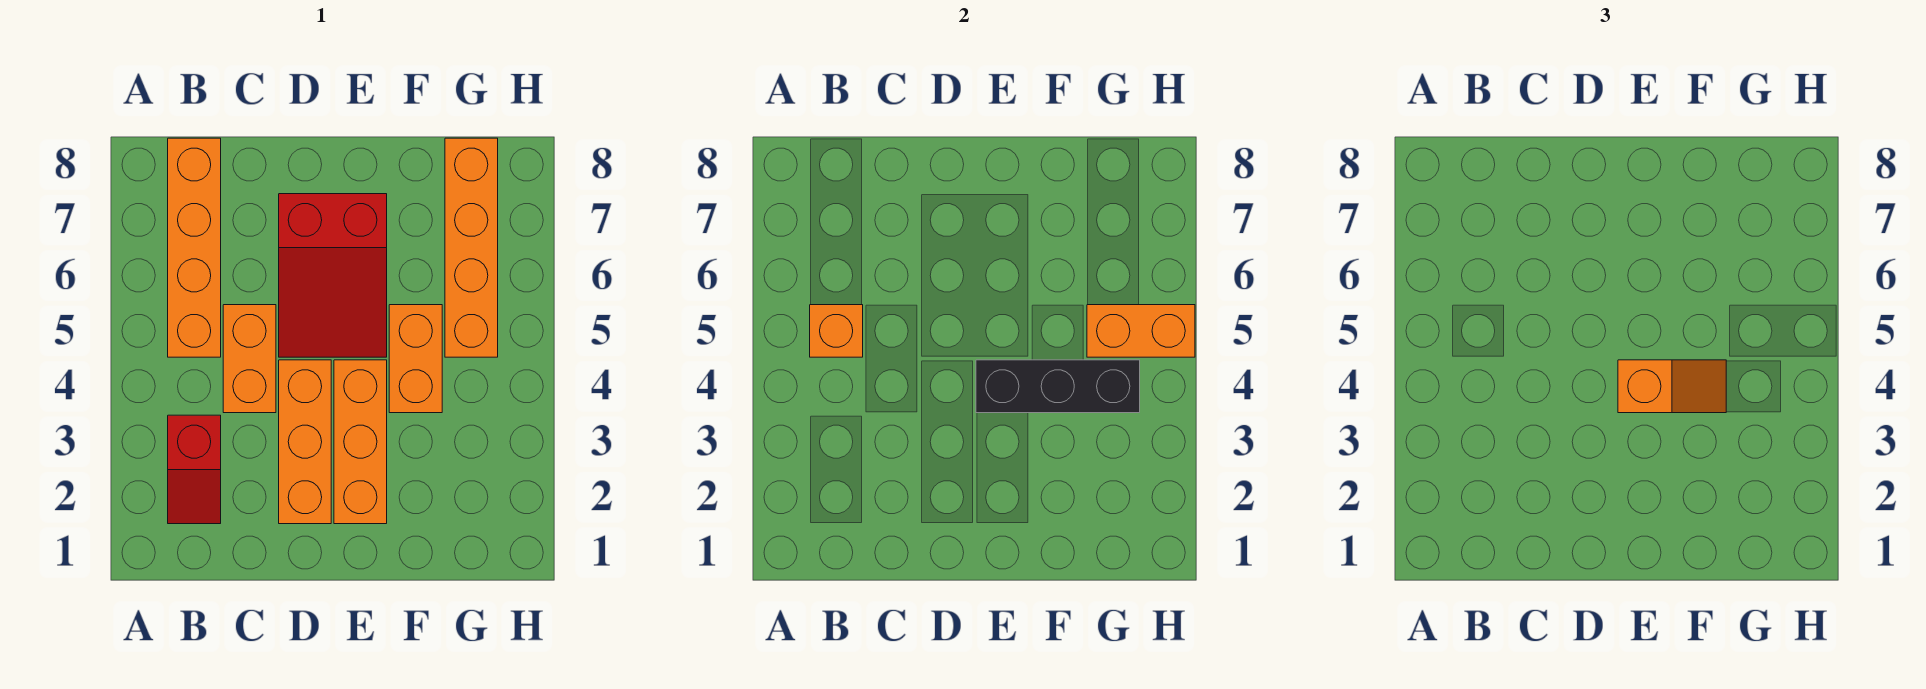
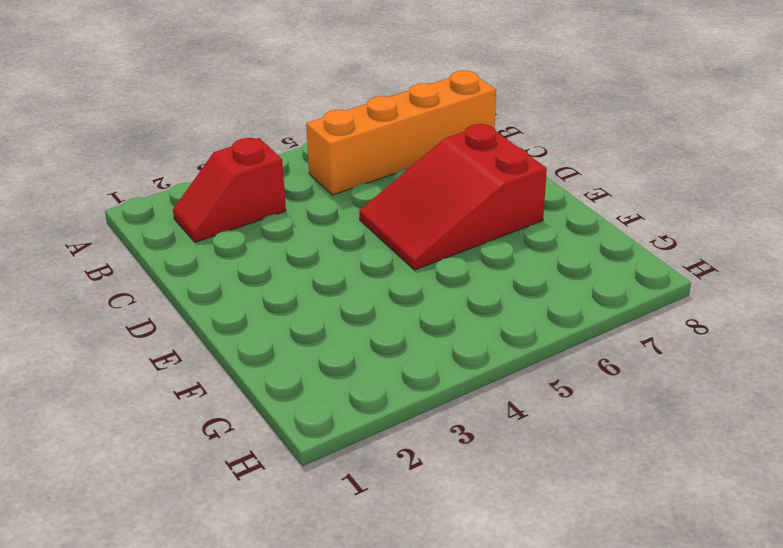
none -> orange brick C4:C5 level 1
none -> orange brick D2:D4 level 1
none -> orange brick E2:E4 level 1

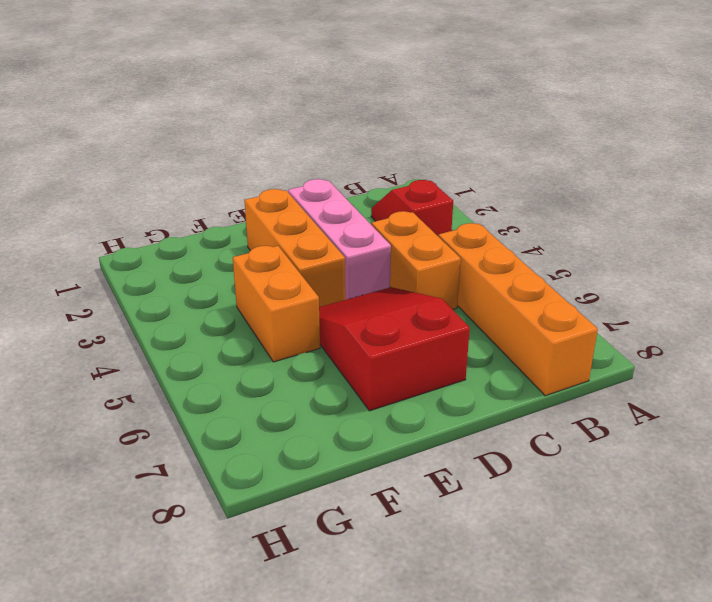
pink brick D2:D4 level 1 -> orange brick D2:D4 level 1
none -> orange brick G5:G8 level 1
none -> orange brick B5 level 2
none -> black brick E4:G4 level 2

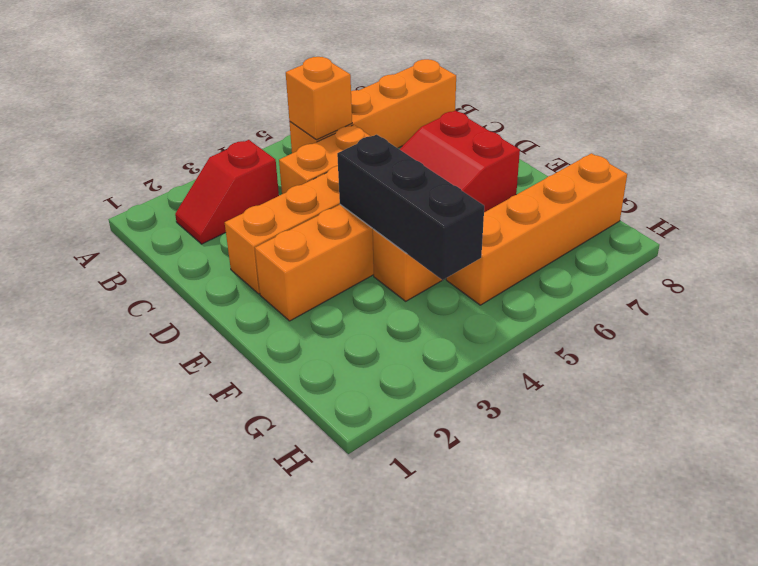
none -> orange brick G5:H5 level 2
none -> orange slope E4:F4 level 3 top E

